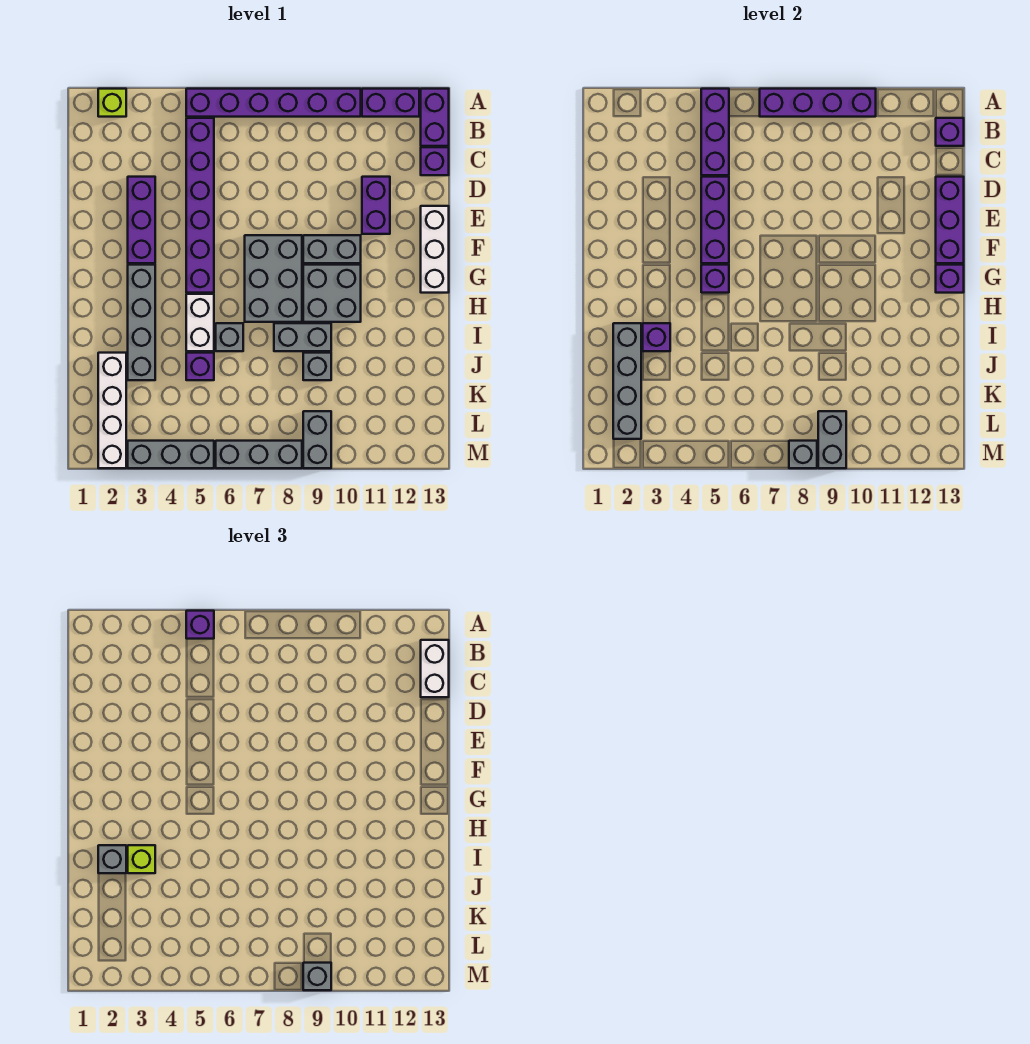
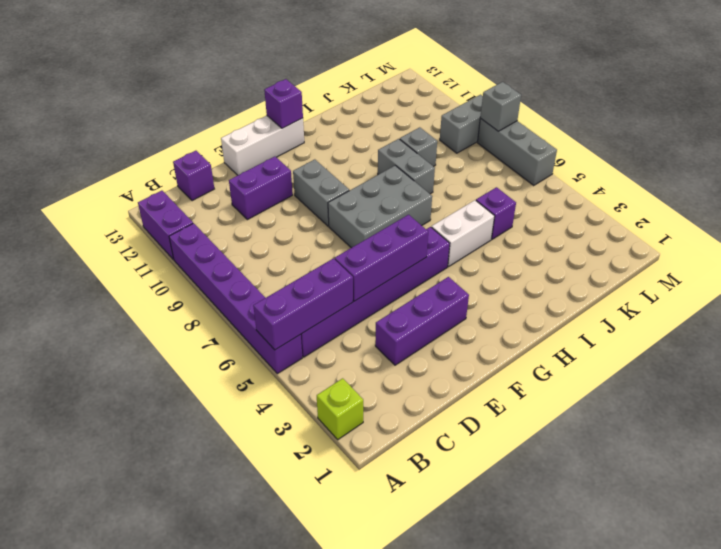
none -> purple brick A13:B13 level 1
none -> grey brick G3:J3 level 1
none -> grey brick G9:H10 level 1
none -> grey brick I6 level 1

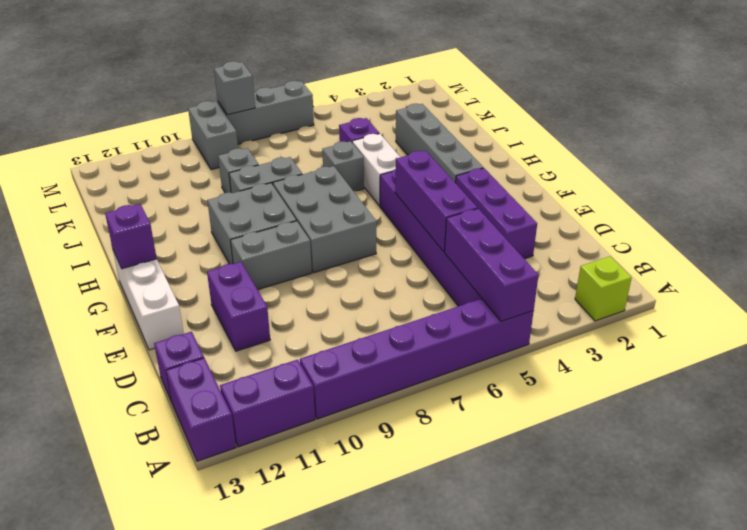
none -> white brick J2:M2 level 1
none -> grey brick M3:M5 level 1
none -> purple brick A7:A10 level 2
none -> purple brick B13 level 2

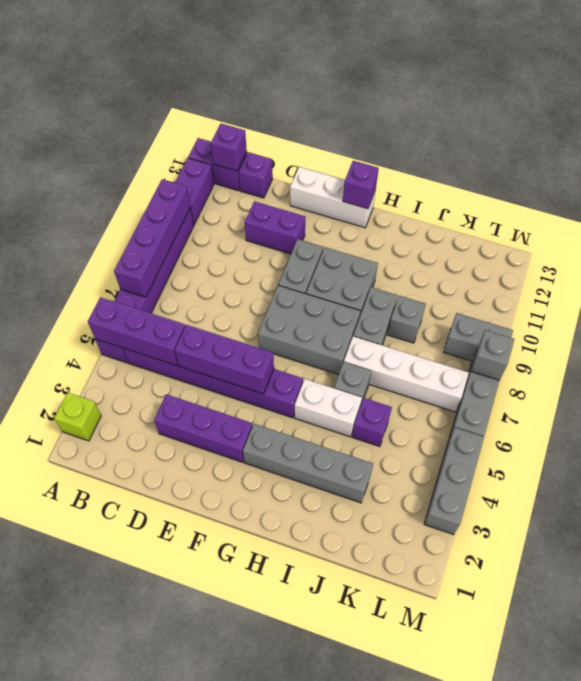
white brick I7:L7 level 1 -> white brick J2:M2 level 1
none -> purple brick D13:F13 level 2
none -> purple brick G5 level 2
none -> grey brick I2:L2 level 2
none -> purple brick I3 level 2

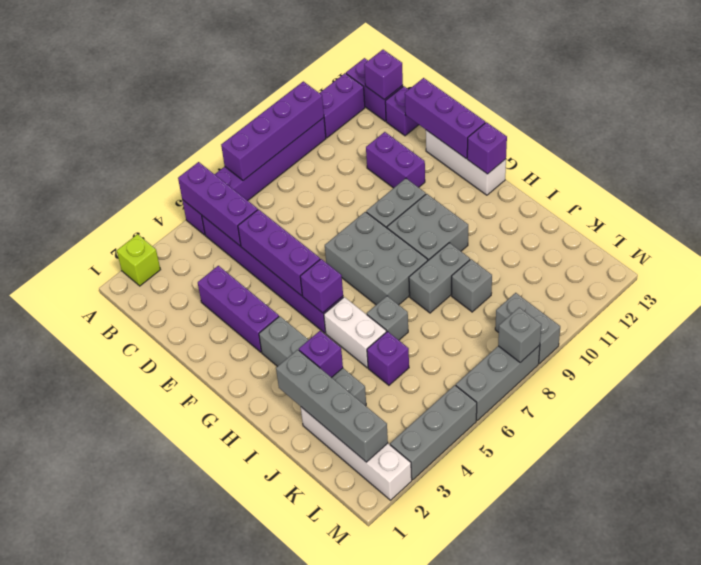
none -> grey brick L9:M9 level 2
none -> purple brick A5 level 3
none -> white brick B13:C13 level 3
none -> grey brick I2 level 3

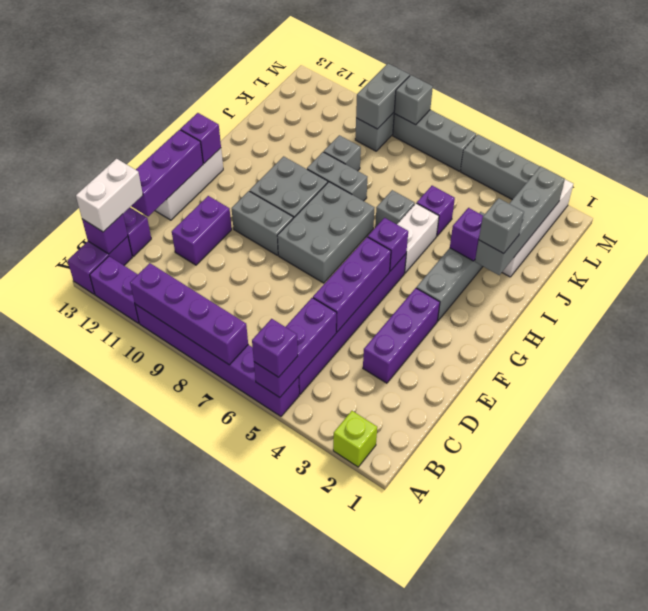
none -> lime brick I3 level 3
none -> grey brick M9 level 3

